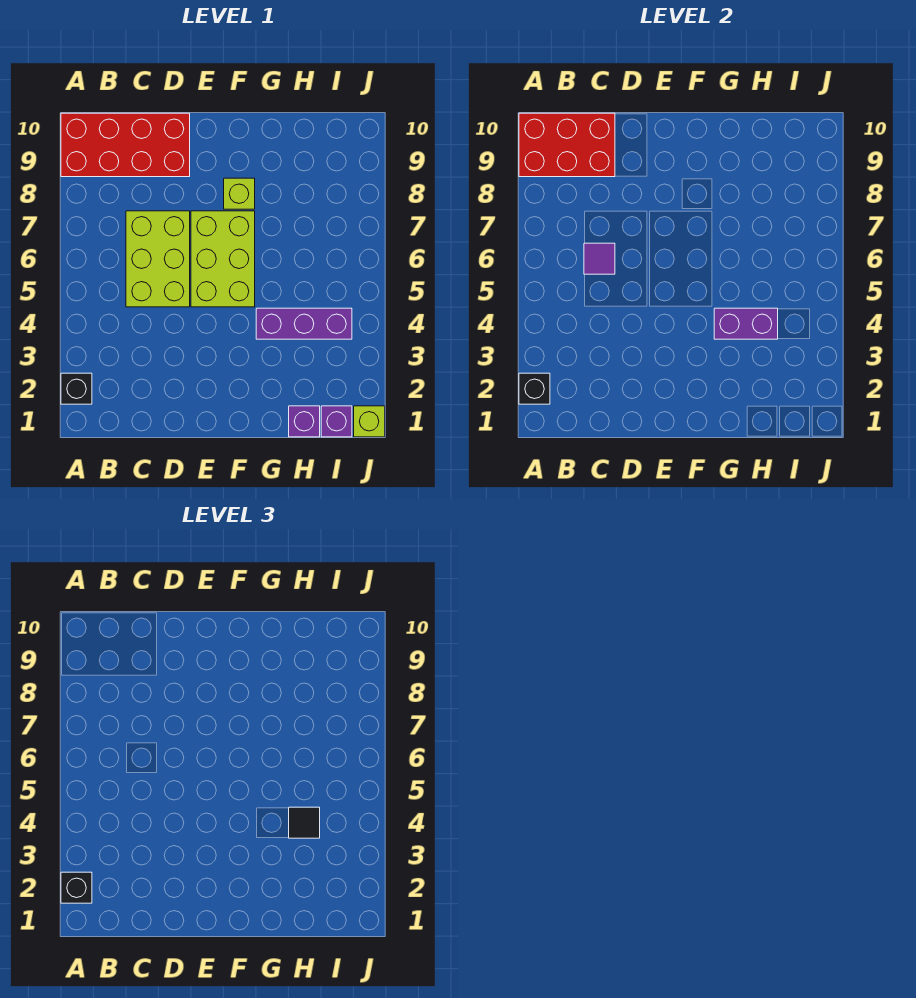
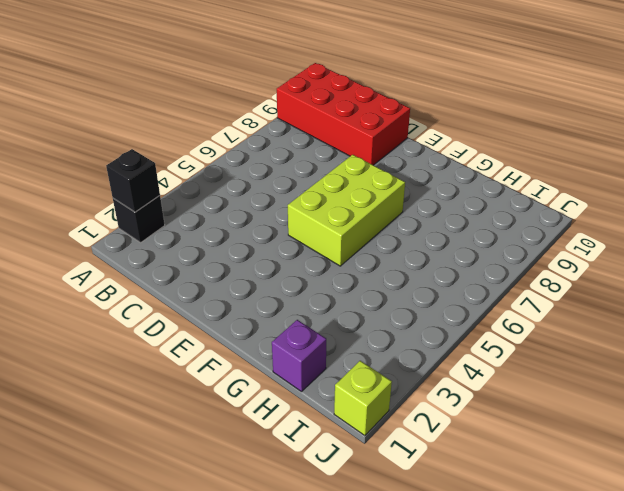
none -> lime brick C5:D7 level 1
none -> lime brick F8 level 1
none -> purple brick G4:I4 level 1

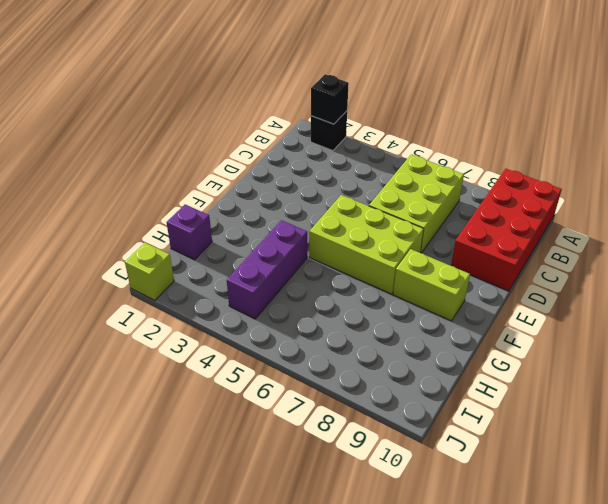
lime brick B6:D7 level 1 -> lime brick C5:D7 level 1
lime brick F8:F9 level 1 -> lime brick F8 level 1
none -> purple brick I1 level 1
none -> red brick A9:C10 level 2
none -> purple tile C6 level 2

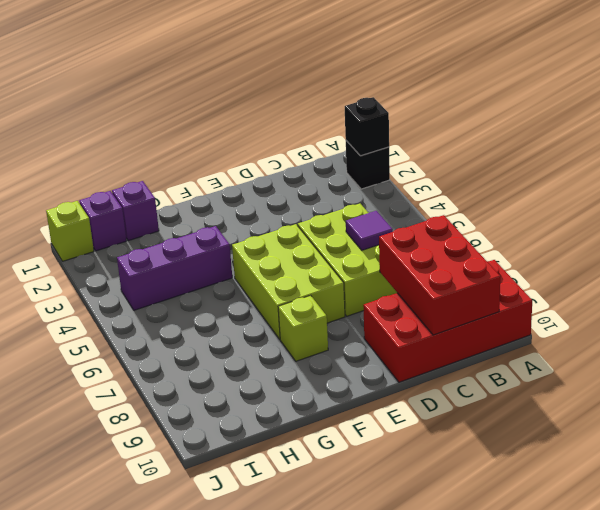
red brick B8:C10 level 2 -> red brick A9:C10 level 2
none -> purple brick G4:H4 level 2
none -> black brick A2 level 3
none -> black tile H4 level 3

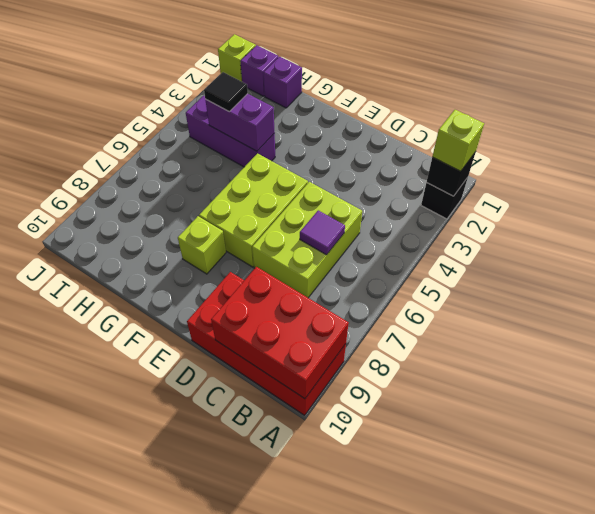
lime brick A2 level 3 -> black brick A2 level 3

